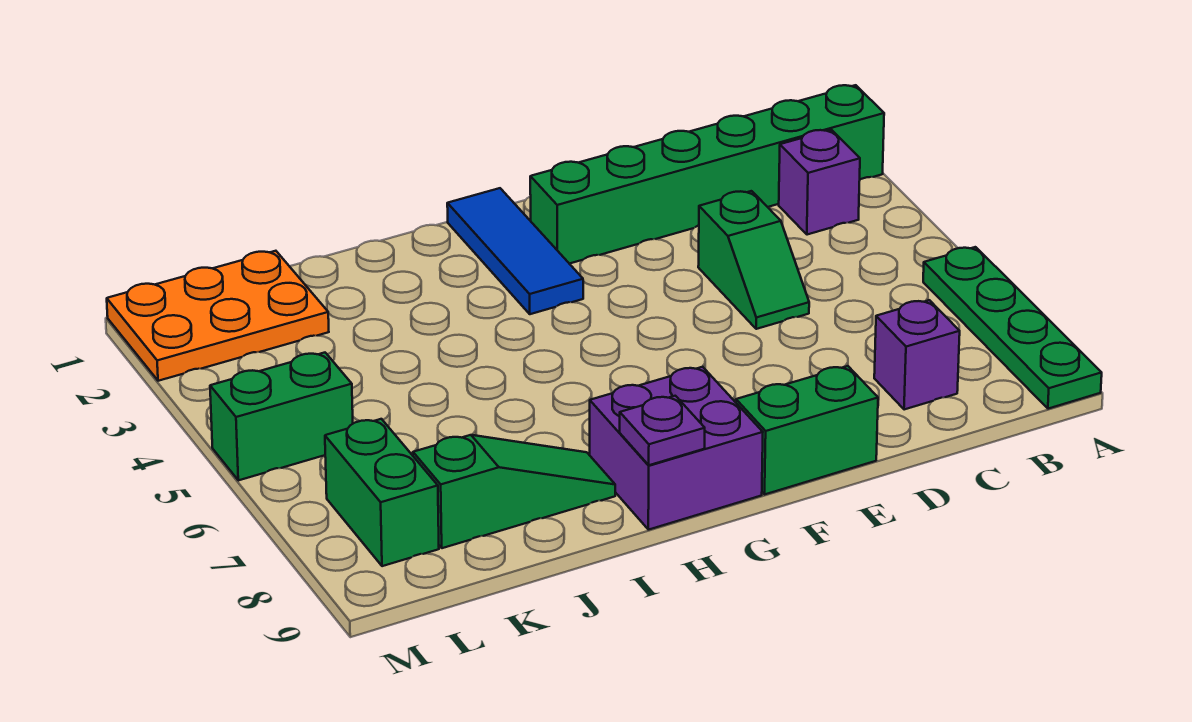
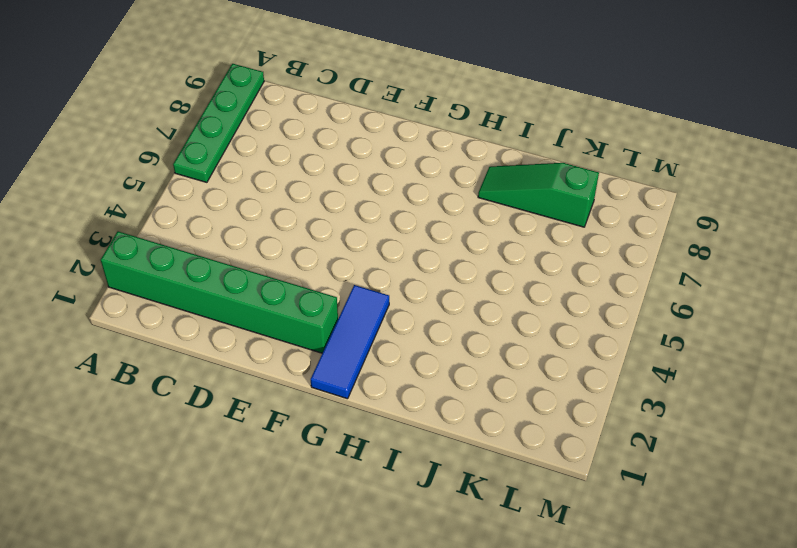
none -> purple brick B3 level 1
none -> purple brick C8 level 1
none -> green slope D4:D5 level 1 top 4

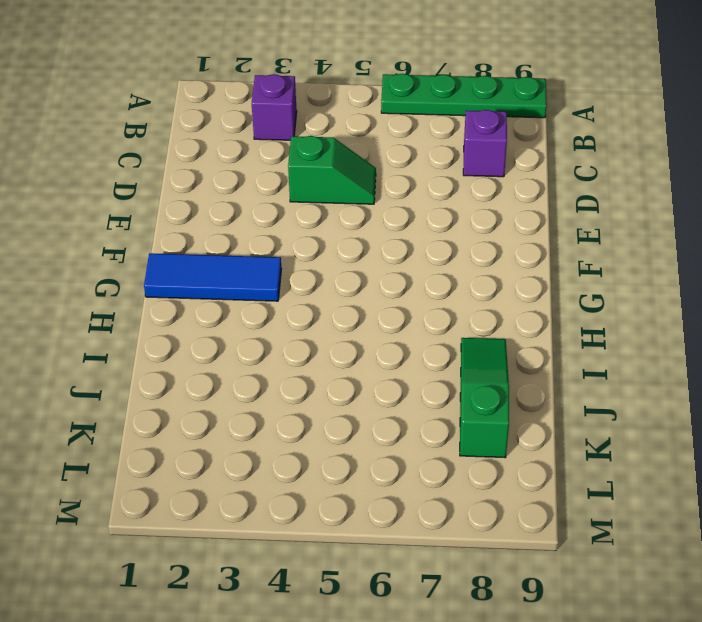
none -> green brick A2:F2 level 1
none -> green brick E9:F9 level 1
none -> purple brick G8:H9 level 1

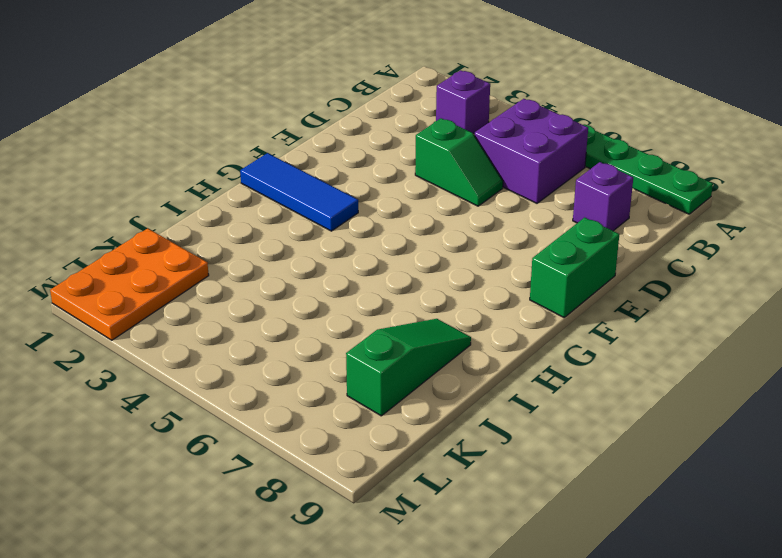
purple brick B5:C6 level 1 -> purple brick G8:H9 level 1
none -> green brick A2:F2 level 1
none -> green brick L5:M5 level 1
none -> green brick L7:L8 level 1

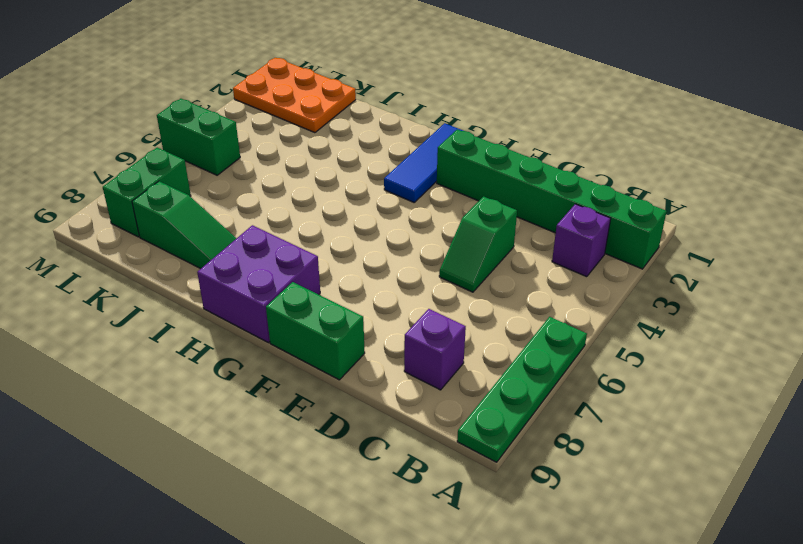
none -> purple plate H9 level 2

